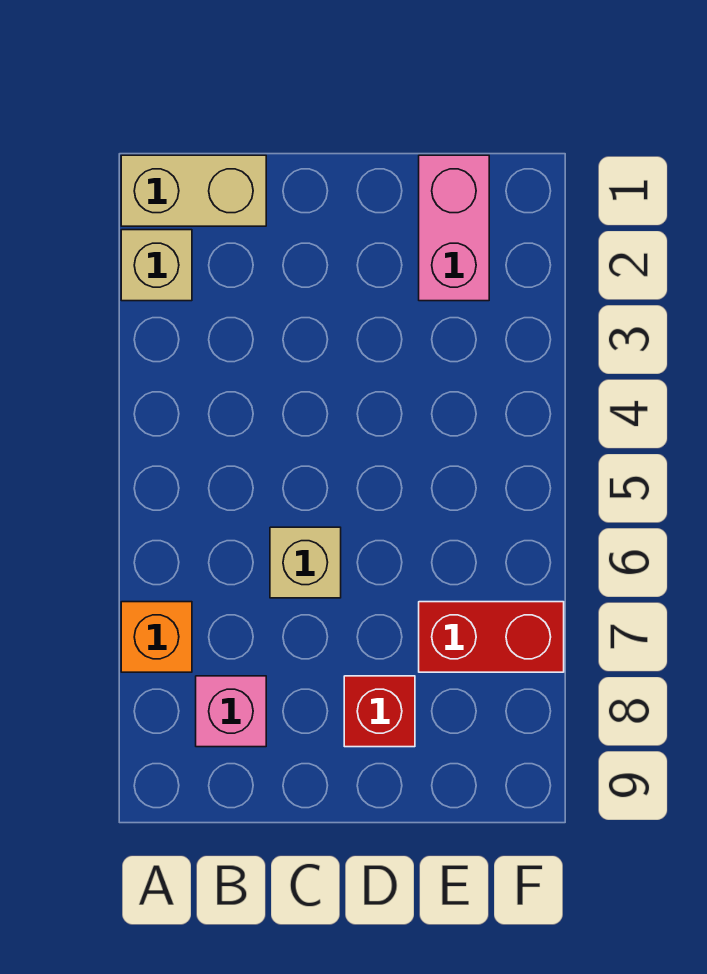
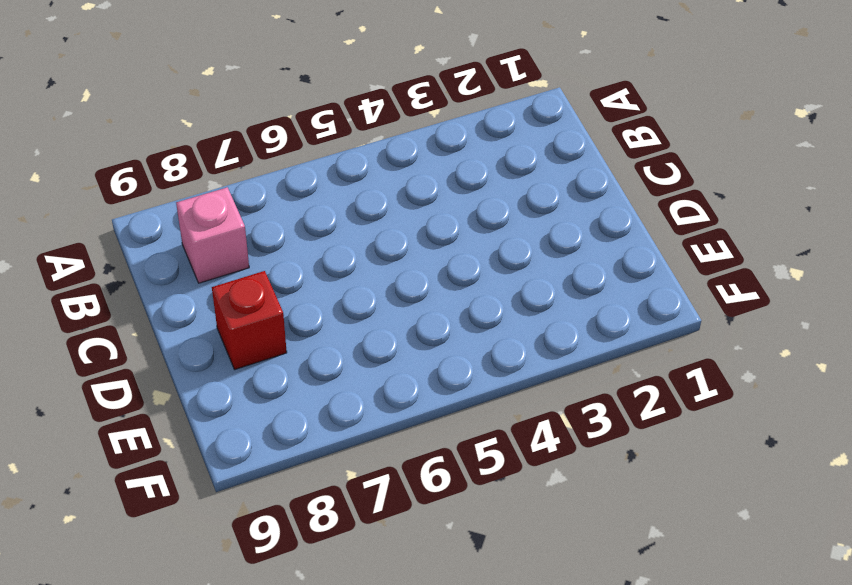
none -> tan brick A1:B1 level 1
none -> tan brick A2 level 1

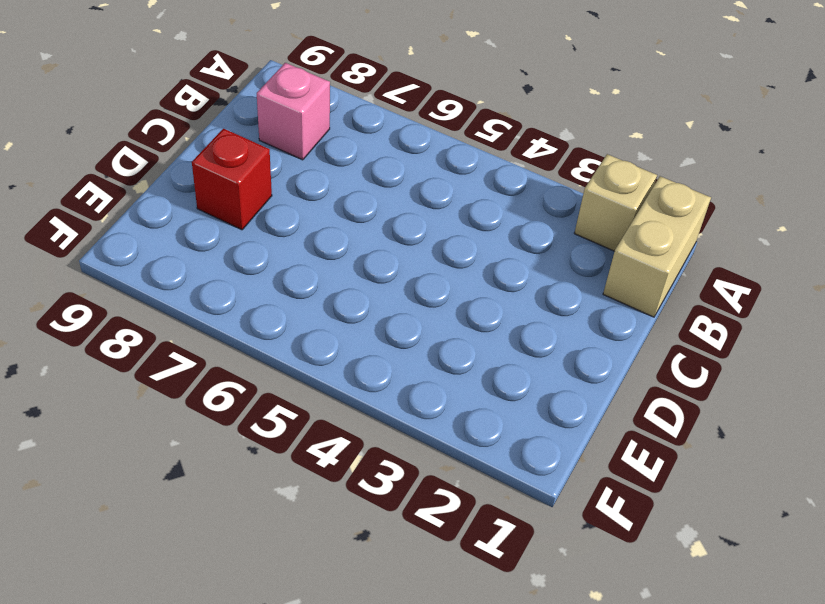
none -> orange brick A7 level 1
none -> tan brick C6 level 1

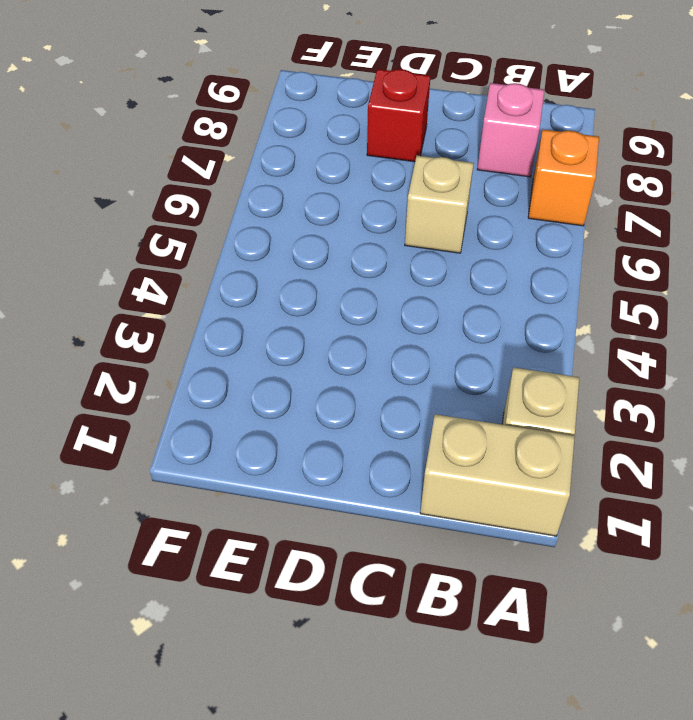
none -> pink brick E1:E2 level 1
none -> red brick E7:F7 level 1

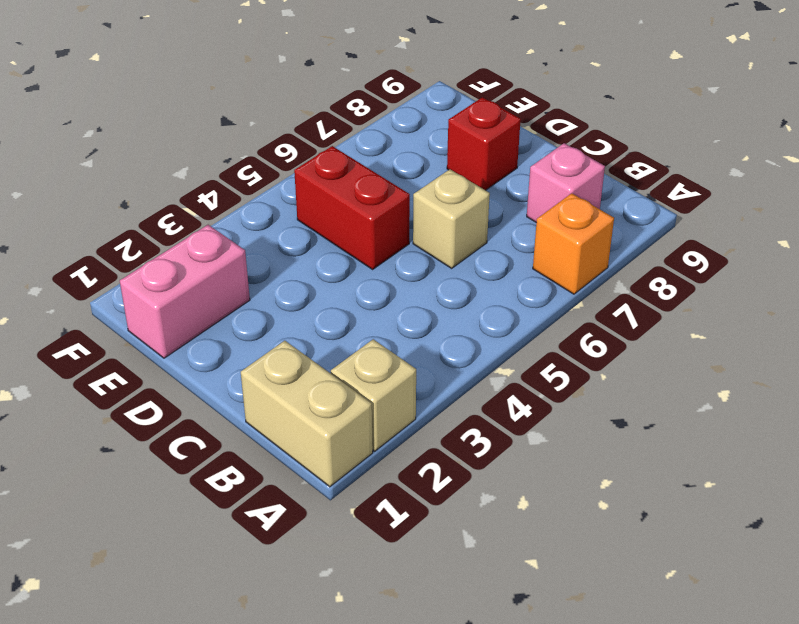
red brick D5:E5 level 1 -> red brick E7:F7 level 1

